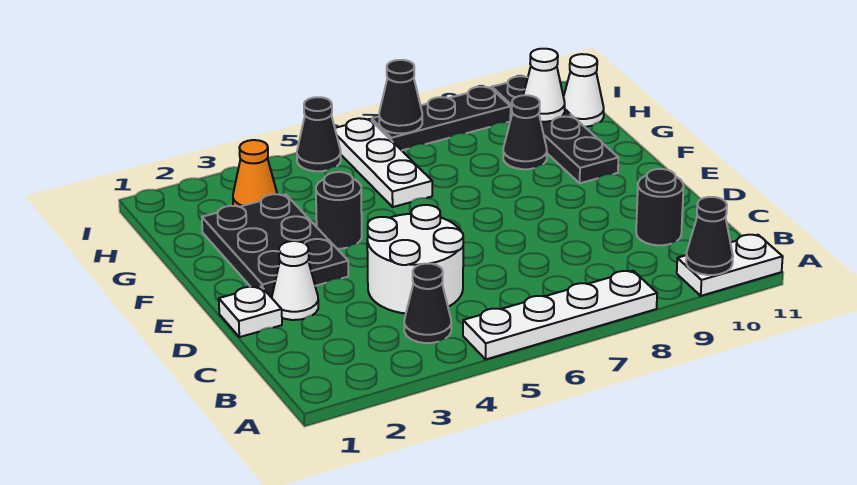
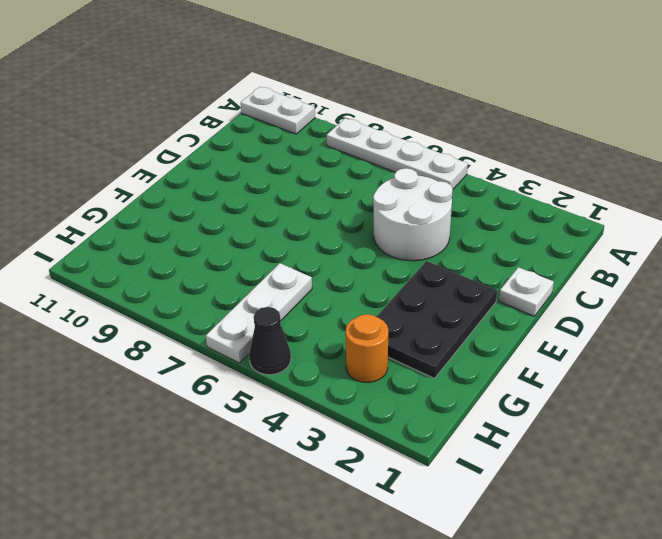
orange round brick H3 level 1 -> orange cone H3 level 1
none -> black cone B4 level 1
none -> black round brick C10 level 1
none -> white cone D2 level 1

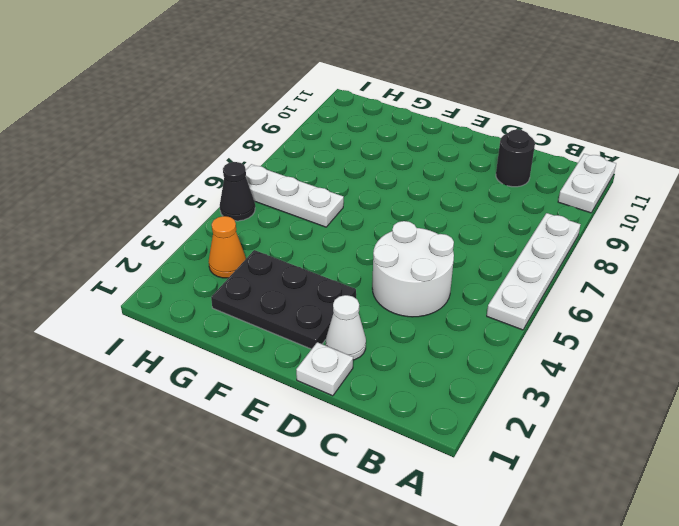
none -> black cone B4 level 1
none -> black round brick F4 level 1
none -> black plate F10:I10 level 1

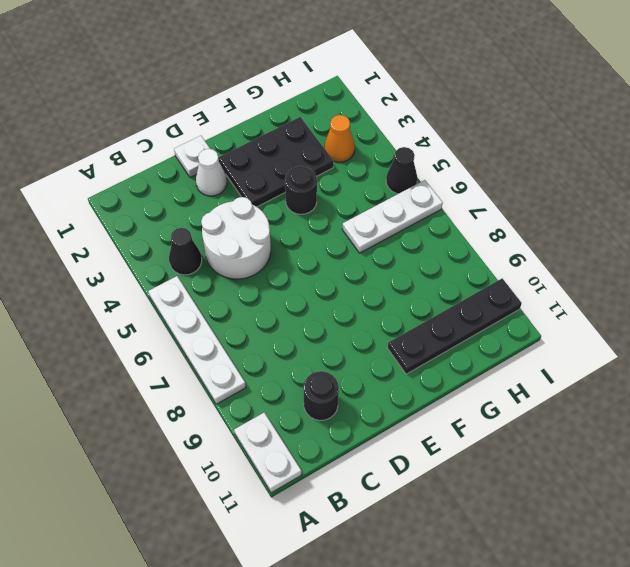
none -> black cone G9 level 1
none -> white cone H11 level 1
none -> black plate I7:I9 level 1

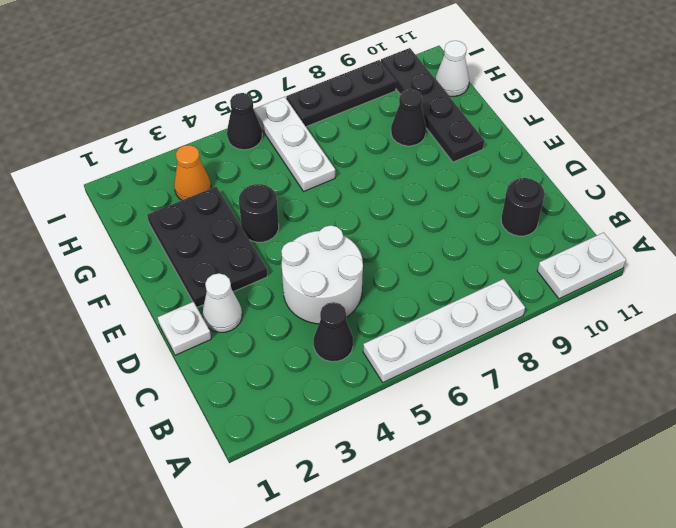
none -> black cone A10 level 2
none -> white cone H10 level 2
none -> black cone I7 level 2

